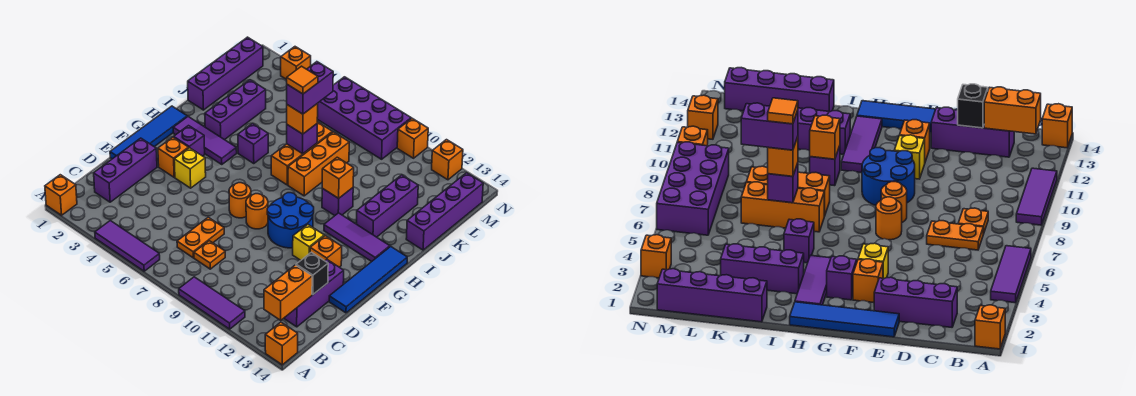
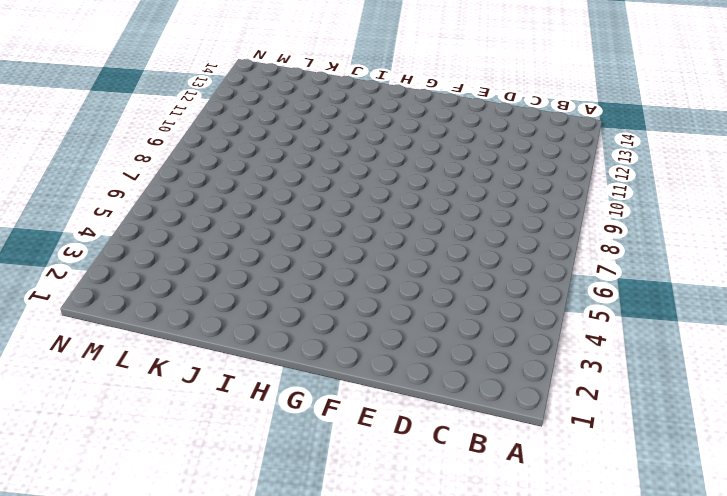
none -> orange brick A1 level 1
none -> purple tile A4:A6 level 1
none -> purple tile A9:A11 level 1
none -> orange brick A14 level 1

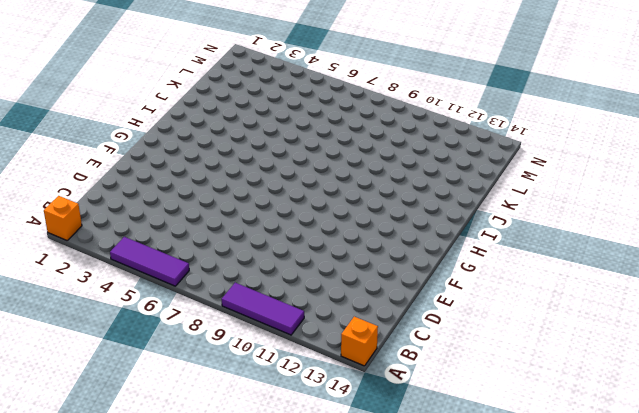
none -> purple brick C2:E2 level 1
none -> orange plate C7:D7 level 1
none -> orange plate C8 level 1
none -> purple brick C13:E13 level 1

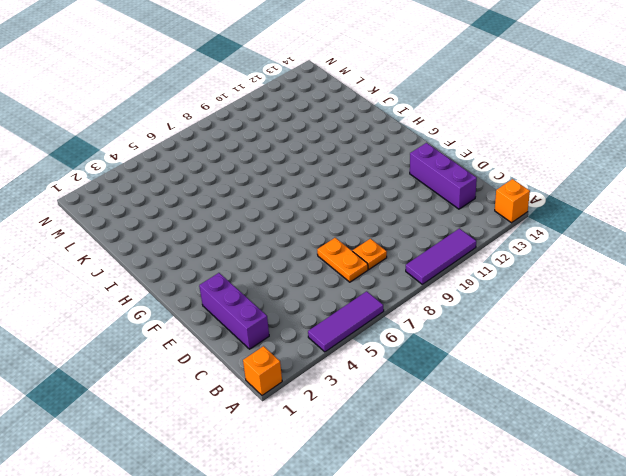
none -> blue tile E1:H1 level 1
none -> blue tile E14:H14 level 1
none -> orange brick F3 level 1
none -> yellow brick F4 level 1

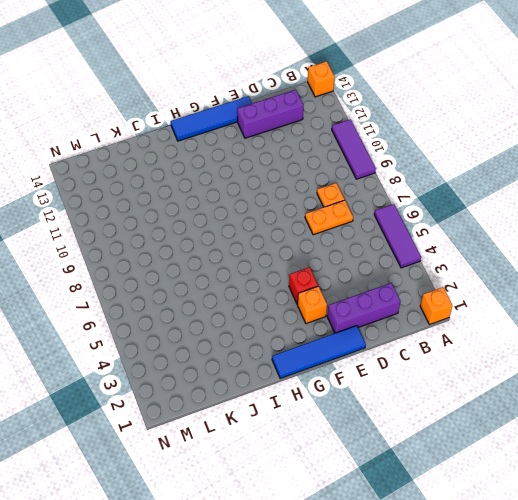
red brick F4 level 1 -> yellow brick F4 level 1
none -> orange round brick F7 level 1
none -> orange round brick F8 level 1
none -> blue round brick F9:G10 level 1
none -> yellow brick F11 level 1

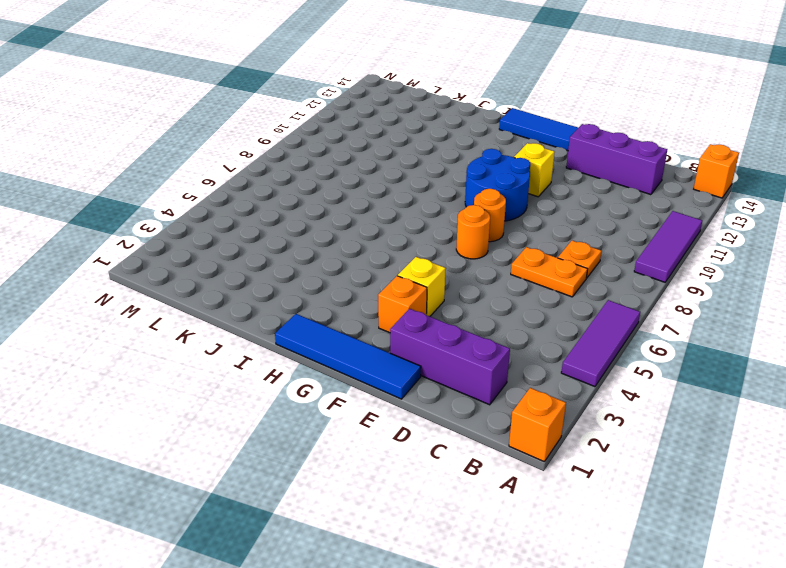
none -> orange brick F12 level 1
none -> purple brick G3 level 1
none -> purple tile H2:H4 level 1
none -> purple tile H11:H13 level 1

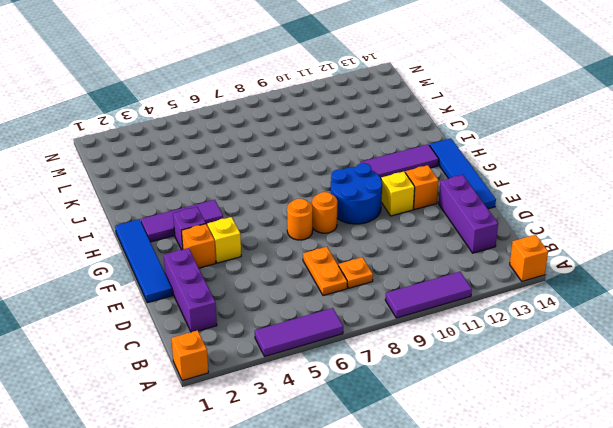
none -> purple brick I3:K3 level 1
none -> purple brick I5 level 1
none -> orange brick I7:K7 level 1
none -> orange brick I8:K8 level 1

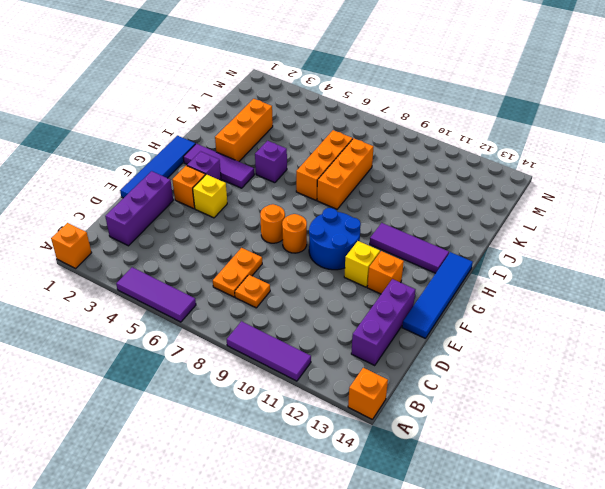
orange brick I3:K3 level 1 -> purple brick I3:K3 level 1
none -> purple brick I10 level 1
none -> purple brick I12:K12 level 1
none -> purple brick J1:M1 level 1
none -> purple brick J14:M14 level 1

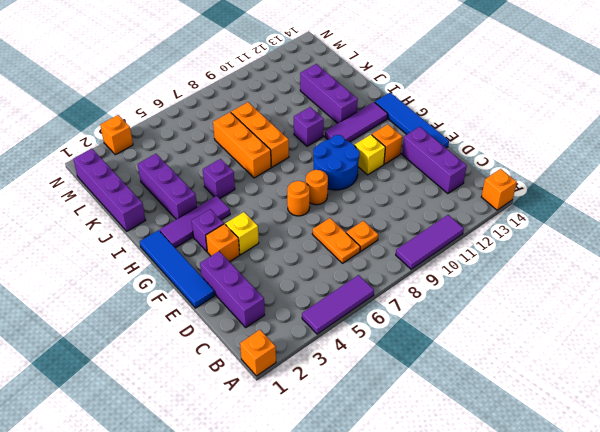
none -> purple brick J14:M14 level 1
none -> purple brick M6:N9 level 1
none -> orange brick N10 level 1
none -> orange brick N12 level 1

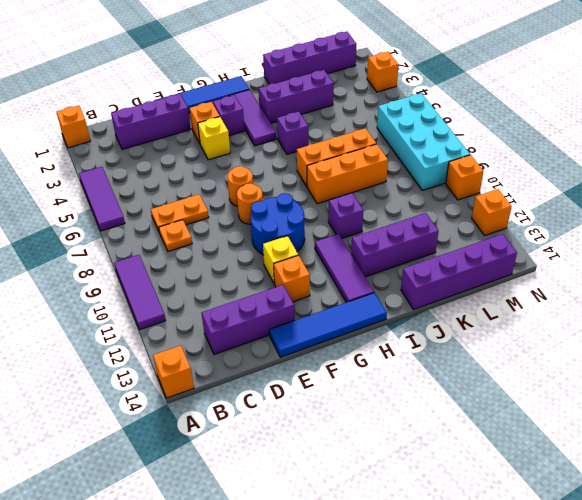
cyan brick M6:N9 level 1 -> purple brick M6:N9 level 1
none -> orange brick B13:C13 level 2
none -> black brick D13 level 2
none -> orange brick I10 level 2
none -> purple brick J7 level 2

